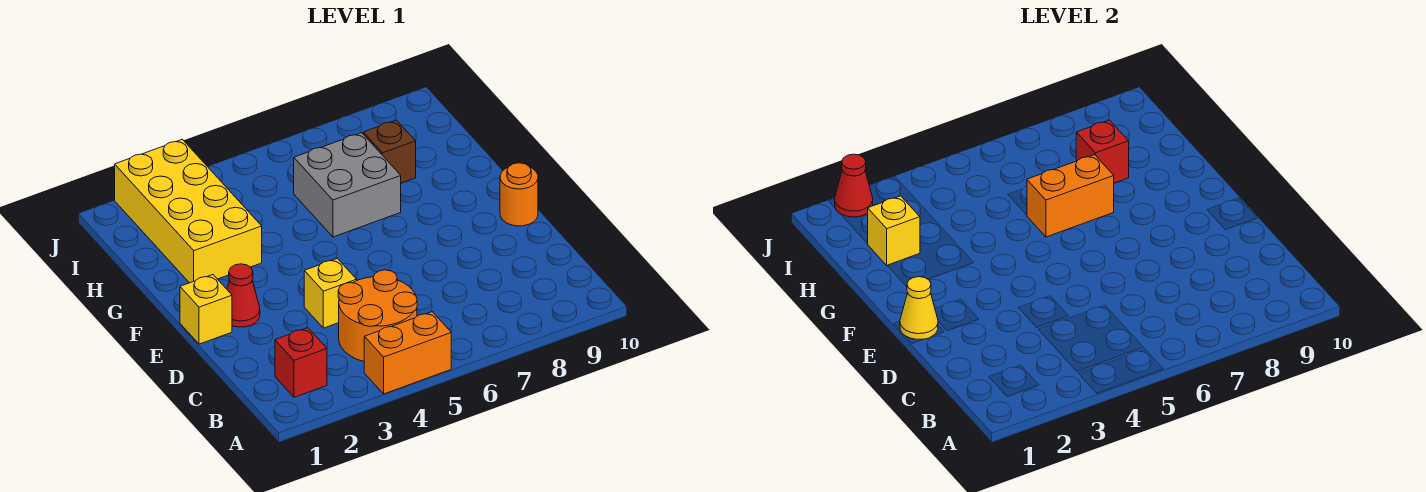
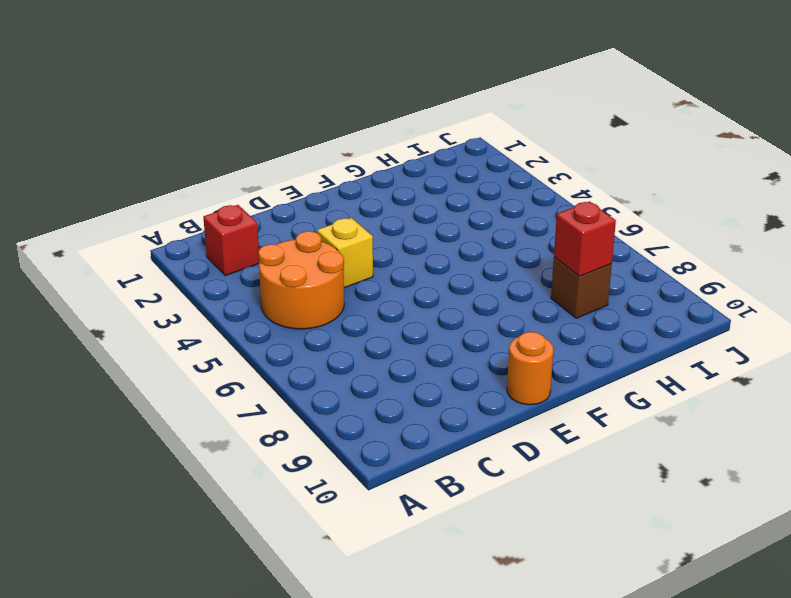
none -> orange brick A4:A5 level 1
none -> yellow brick E1 level 1
none -> red cone E2 level 1

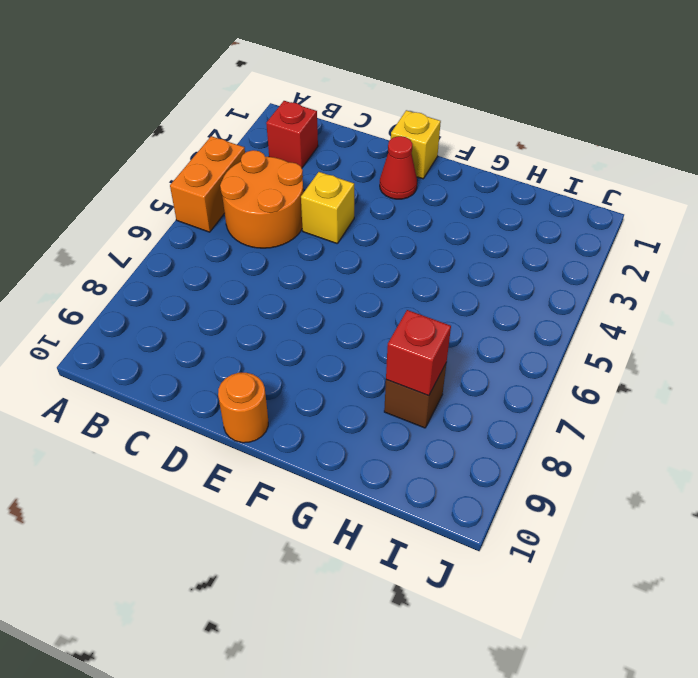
none -> yellow brick G2:J3 level 1
none -> grey brick G6:H7 level 1
none -> yellow cone E1 level 2

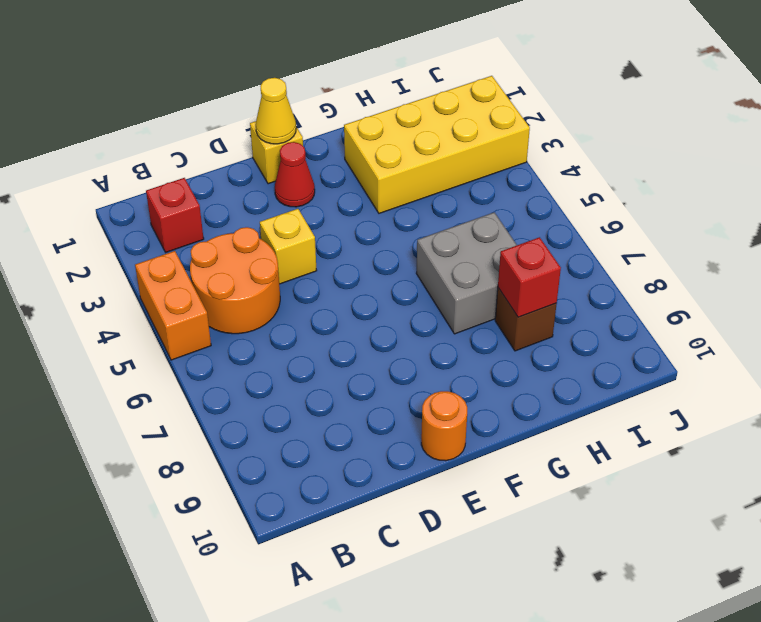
none -> orange brick G6:G7 level 2
none -> yellow brick H2 level 2
none -> red cone J2 level 2

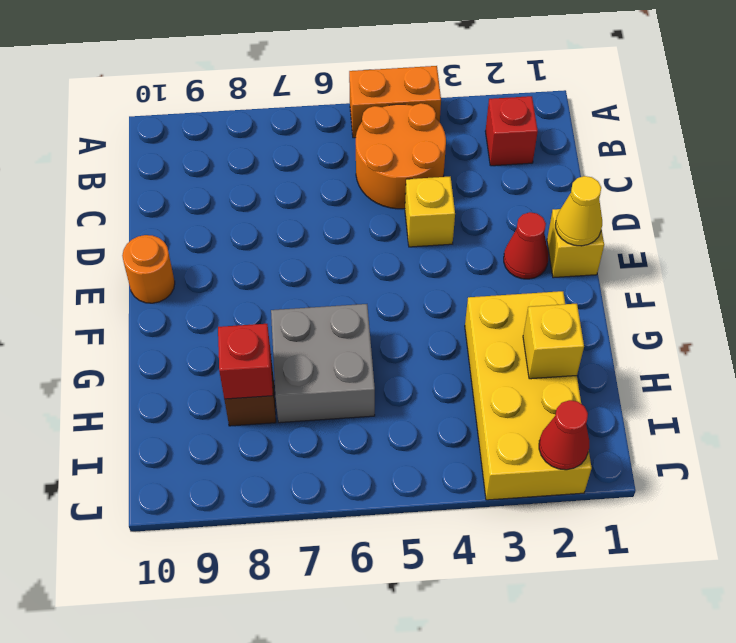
none -> orange brick G6:G7 level 2

